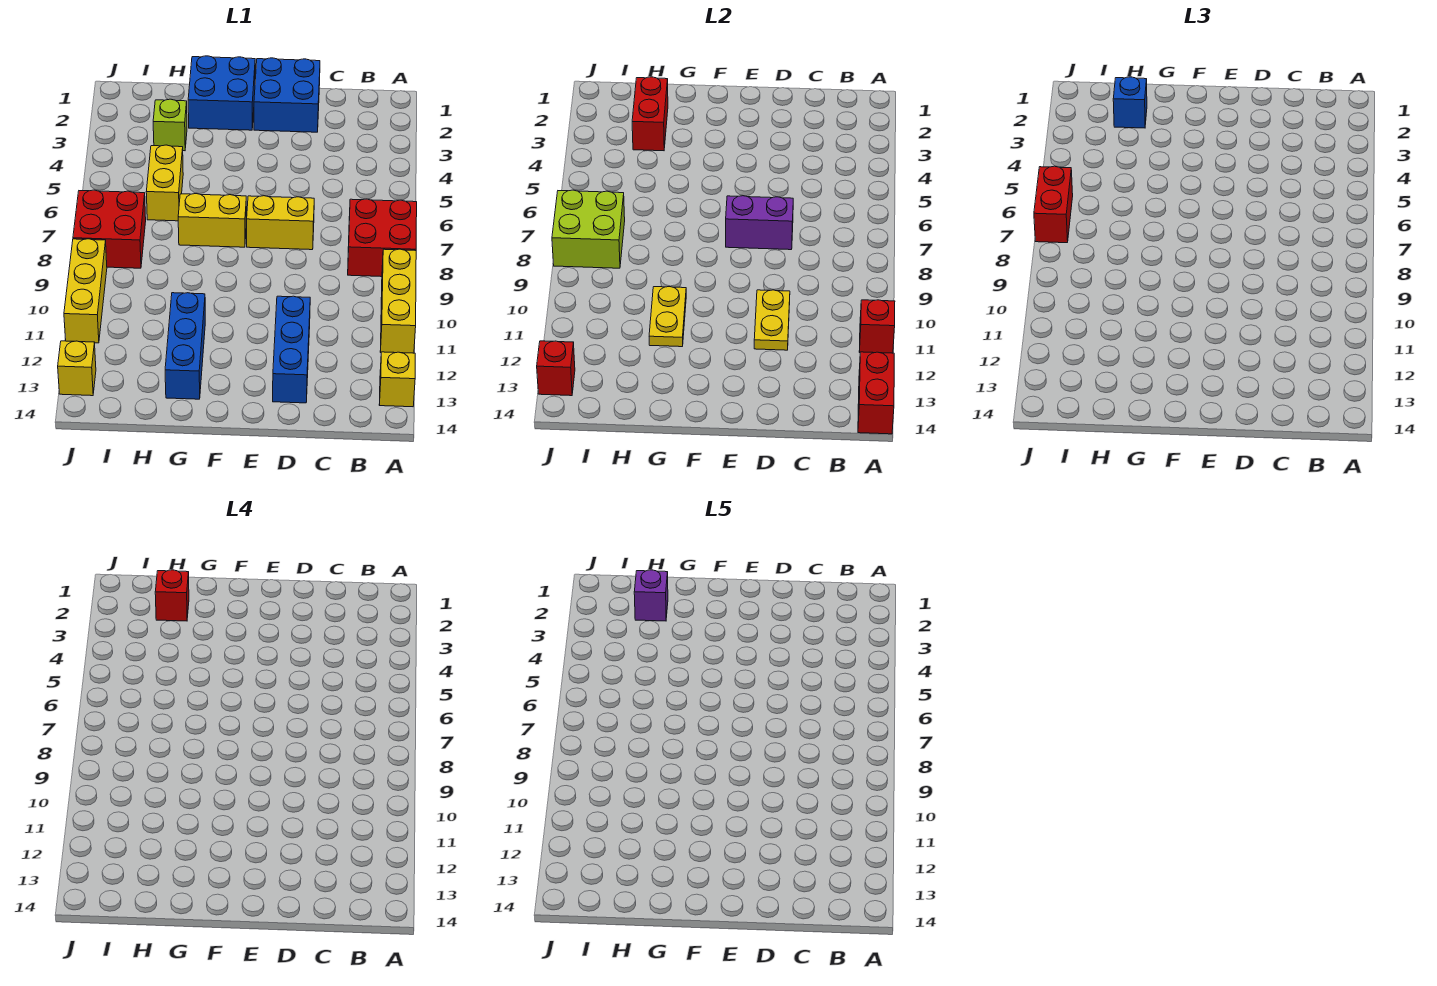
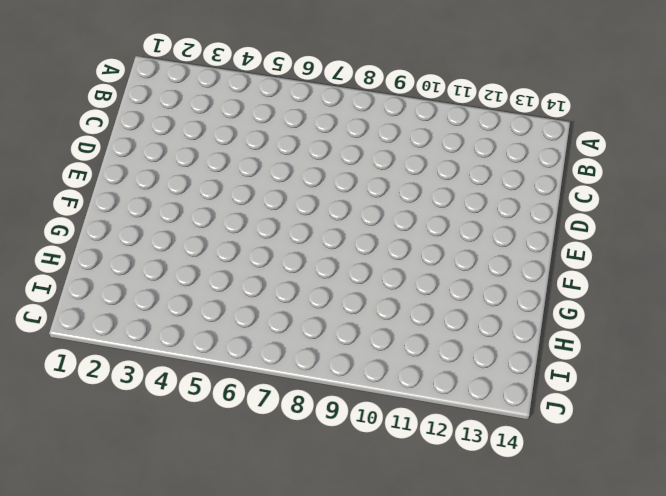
none -> red brick A7:B8 level 1
none -> yellow brick A9:A11 level 1
none -> yellow brick A13 level 1

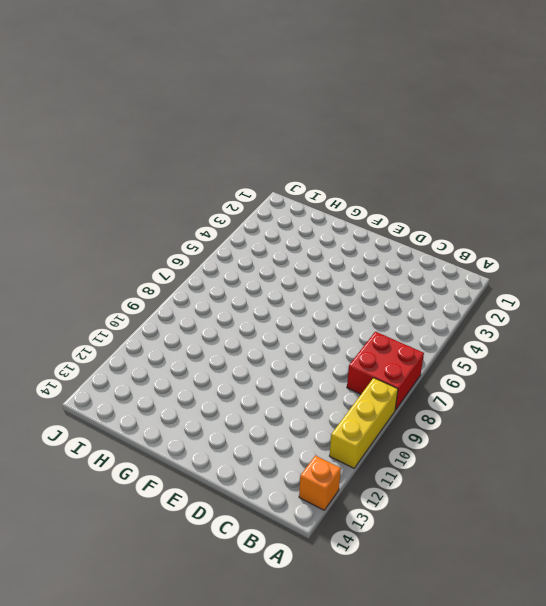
orange brick A13 level 1 -> yellow brick A13 level 1
none -> blue brick D1:E2 level 1
none -> yellow brick D7:E7 level 1
none -> blue brick D11:D13 level 1

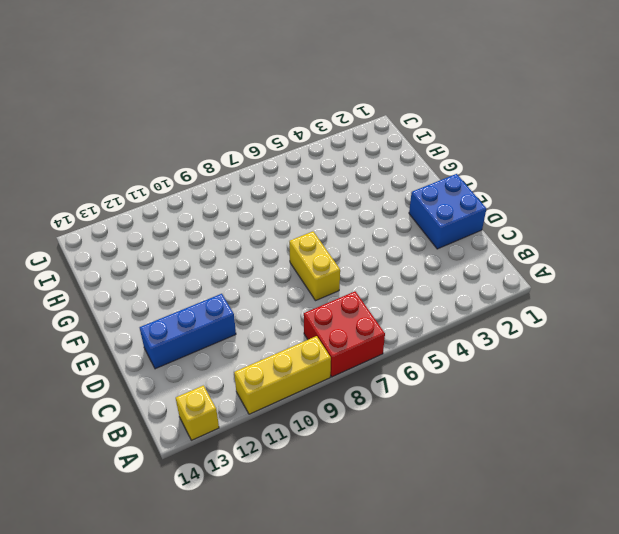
none -> blue brick F1:G2 level 1
none -> yellow brick F7:G7 level 1
none -> blue brick G11:G13 level 1

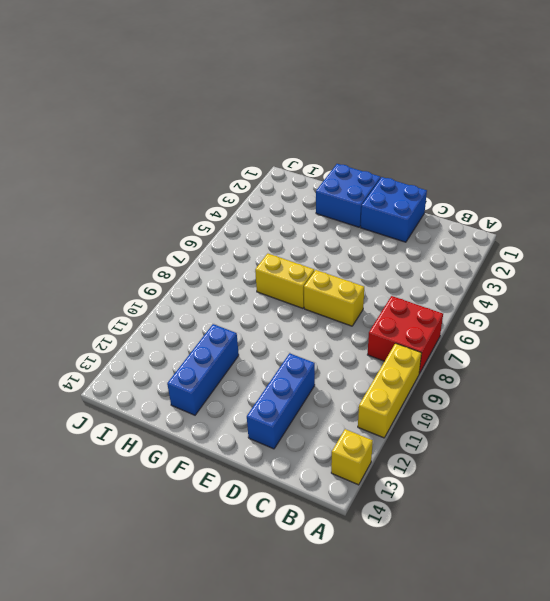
none -> lime brick H3 level 1
none -> yellow brick H5:H6 level 1
none -> red brick I7:J8 level 1

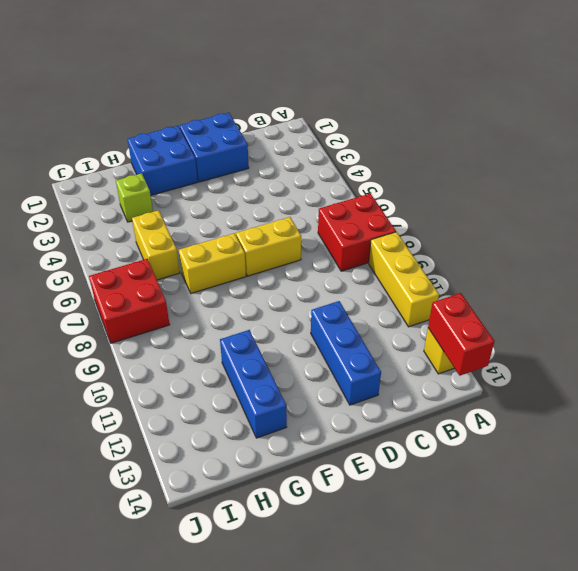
none -> yellow brick J9:J11 level 1
none -> yellow brick J13 level 1
none -> red brick A11 level 2

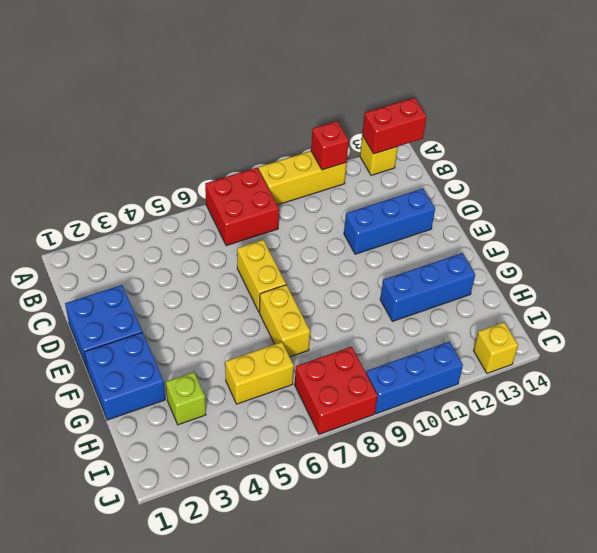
blue brick J9:J11 level 1 -> yellow brick J9:J11 level 1
none -> purple brick D7:E7 level 2
none -> yellow plate D10:D11 level 2
none -> yellow plate G10:G11 level 2

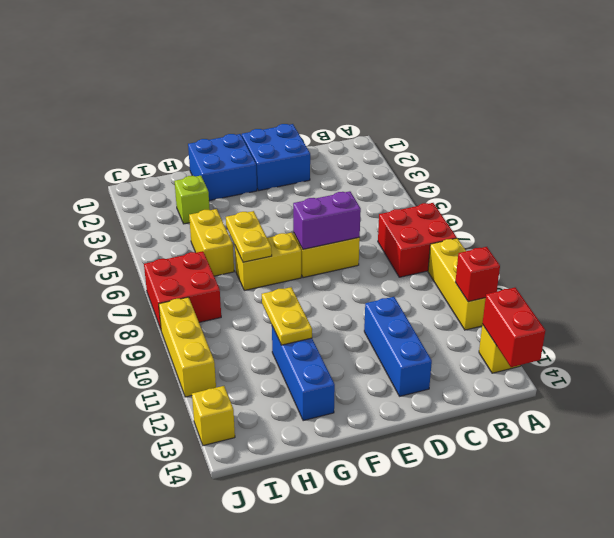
yellow plate G6:G7 level 2 -> yellow plate D10:D11 level 2
none -> red brick H2:H3 level 2
none -> lime brick I7:J8 level 2
none -> red brick J13 level 2

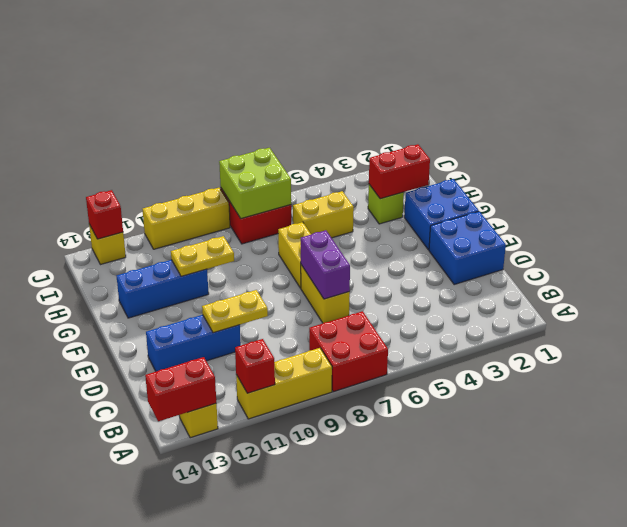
none -> blue brick H2 level 3
none -> red brick J6:J7 level 3
none -> red brick H2 level 4

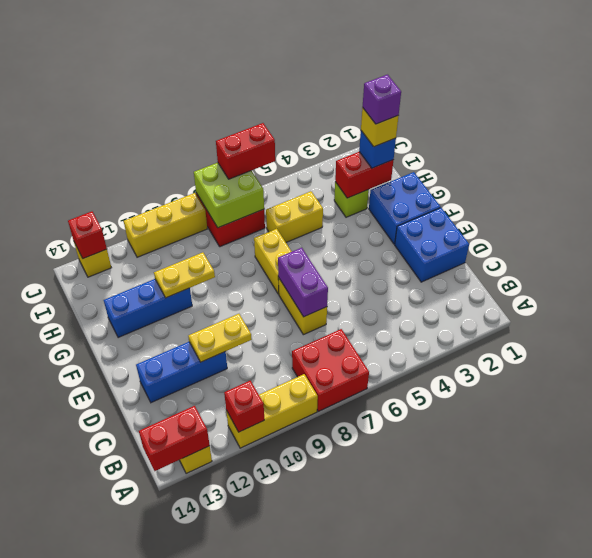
yellow brick H2 level 4 -> red brick H2 level 4

